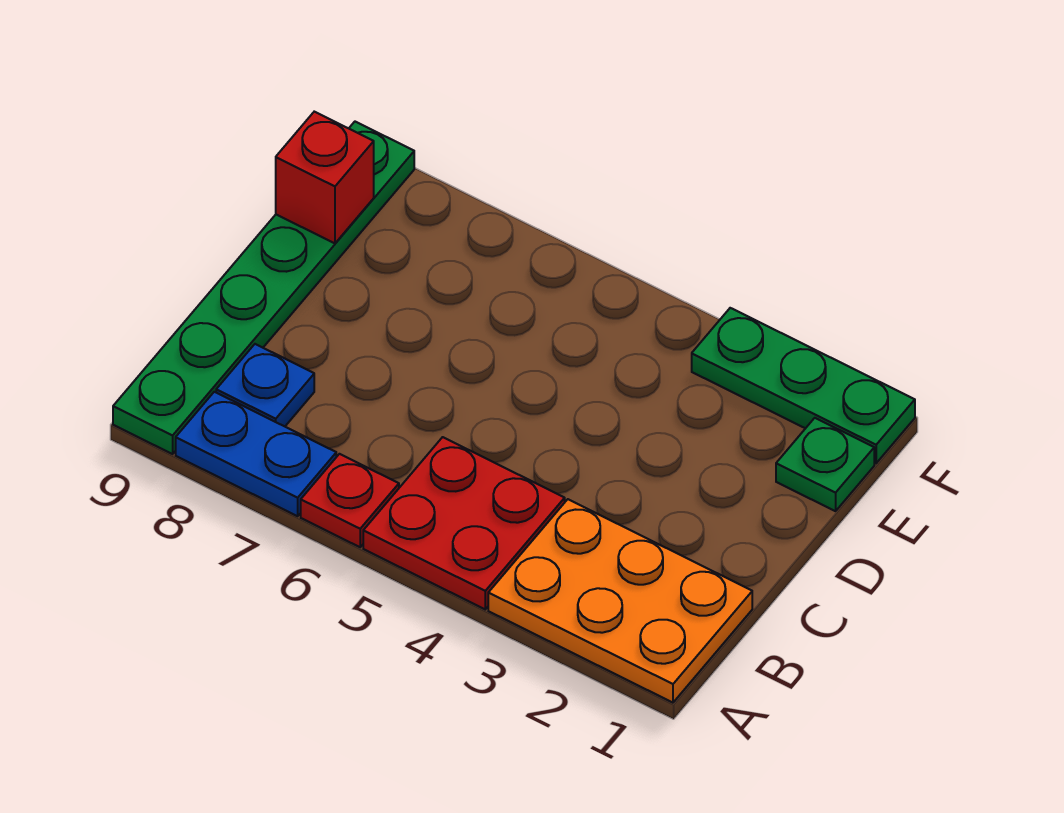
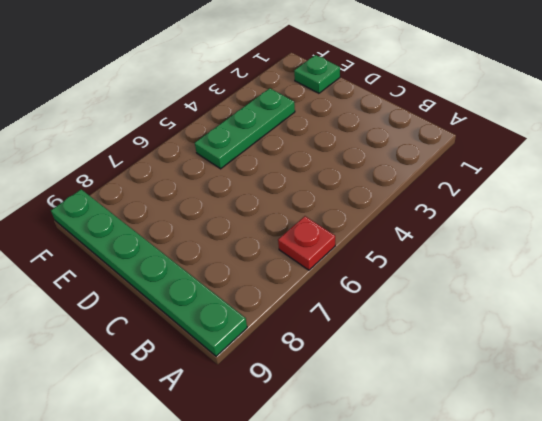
green plate E3:E5 level 1 -> green plate F1:F3 level 1
none -> orange plate A1:B3 level 1
none -> red plate A4:B5 level 1

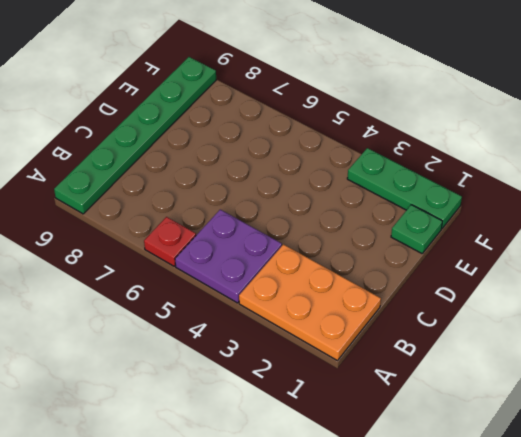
purple plate A4:B5 level 1 -> red plate A4:B5 level 1
none -> blue plate A7:A8 level 1
none -> blue plate B8 level 1

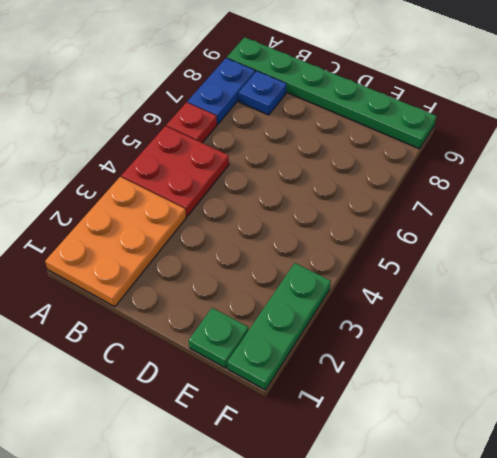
none -> red brick E9 level 2

